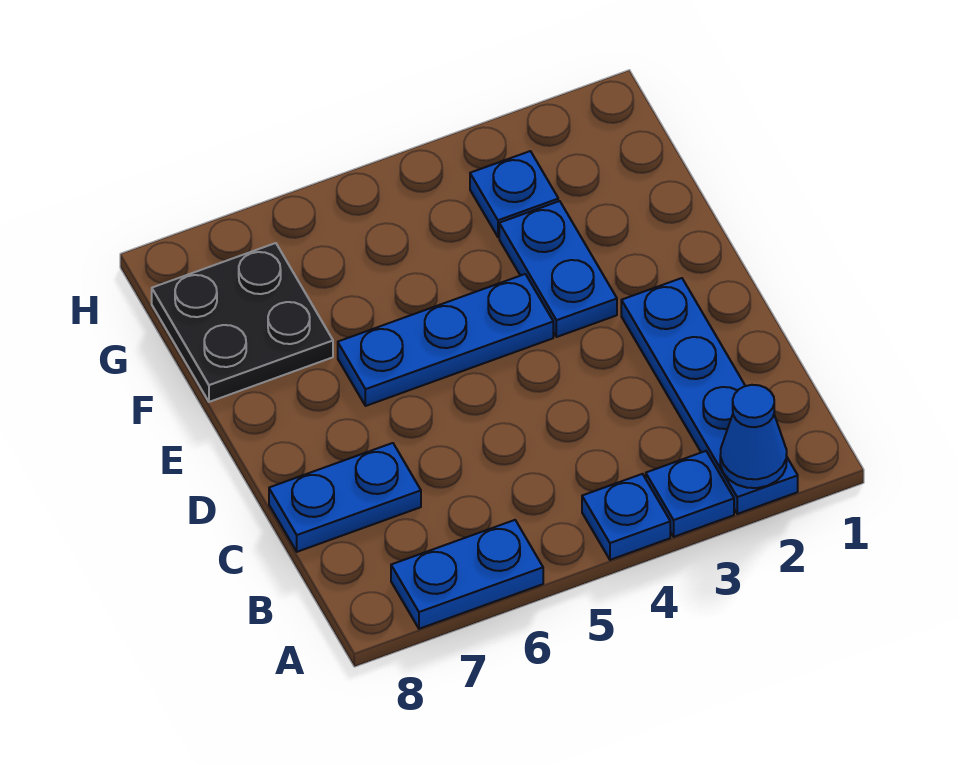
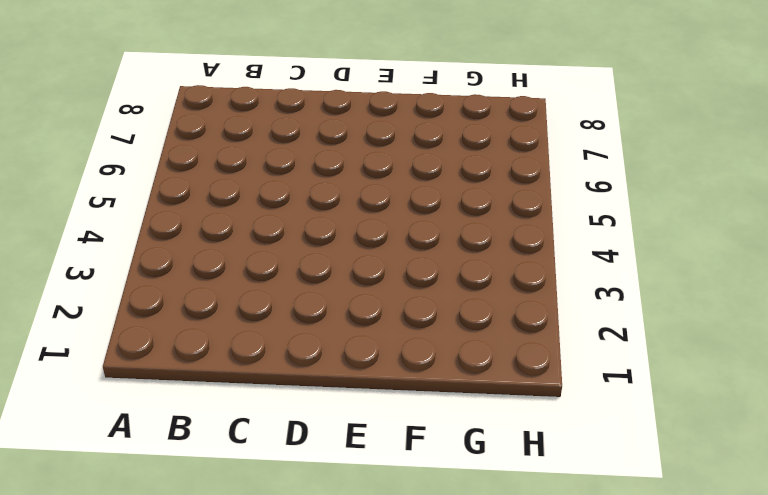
none -> blue plate A2:D2 level 1
none -> blue plate A3 level 1

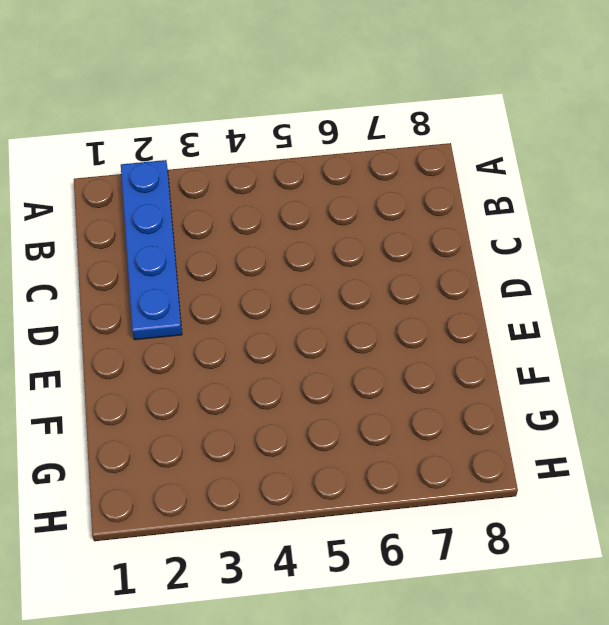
none -> blue plate A3 level 1
none -> blue plate A4 level 1

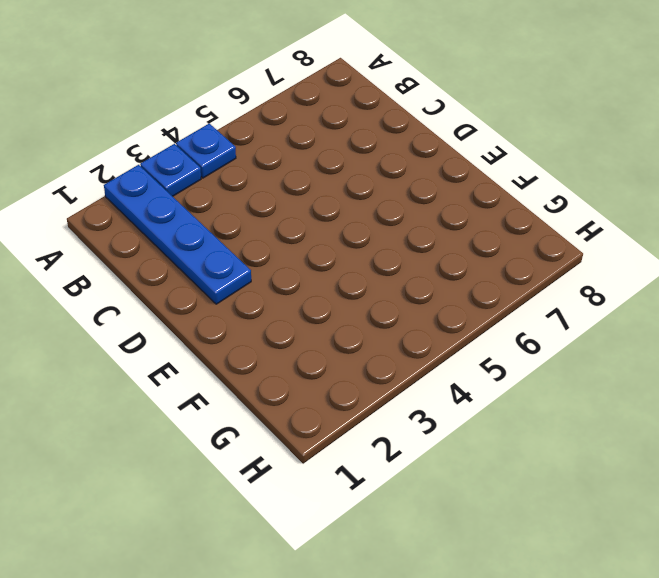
none -> blue plate A6:A7 level 1
none -> blue plate C7:C8 level 1

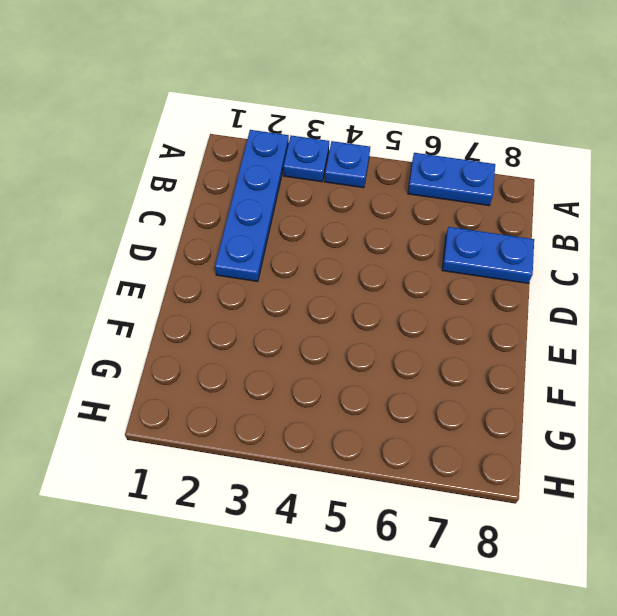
none -> blue plate E3:F3 level 1
none -> blue plate E4:E6 level 1

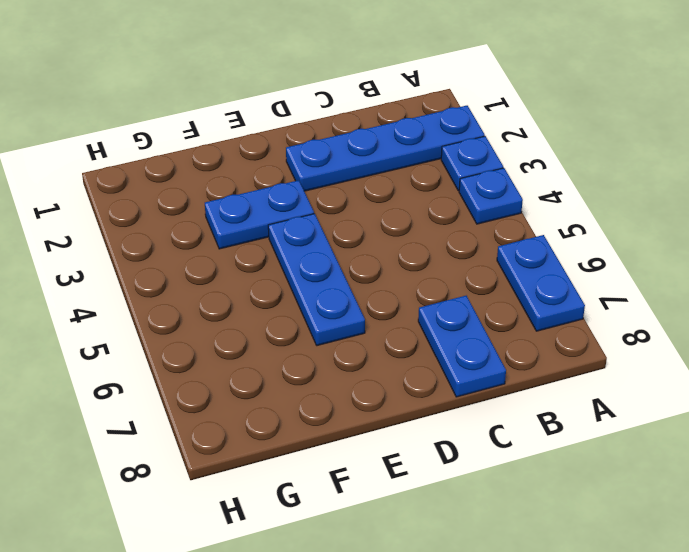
none -> black plate F7:G8 level 1
none -> blue plate G3 level 1

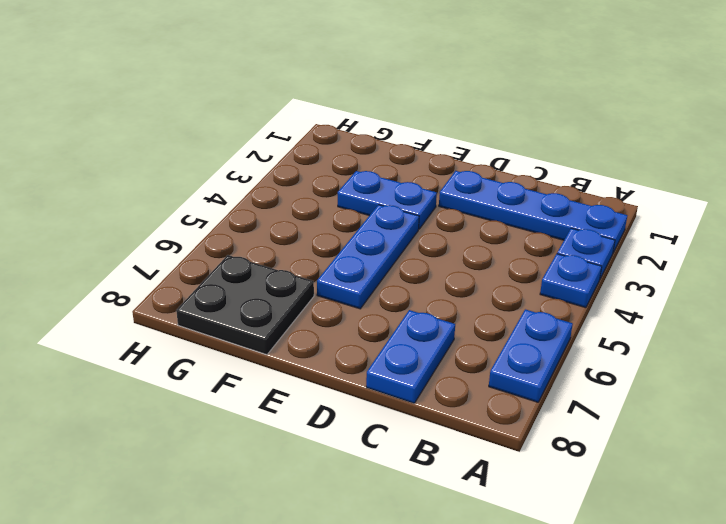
none -> blue plate G3 level 1
none -> blue cone A2 level 2

